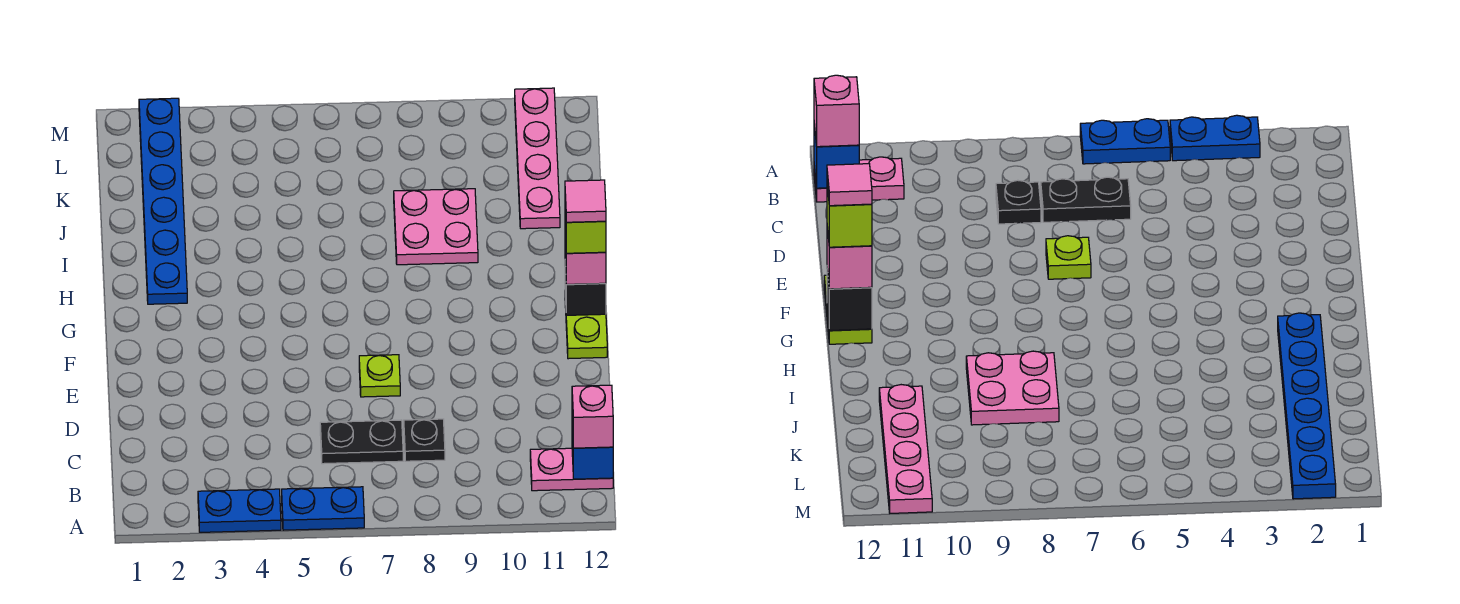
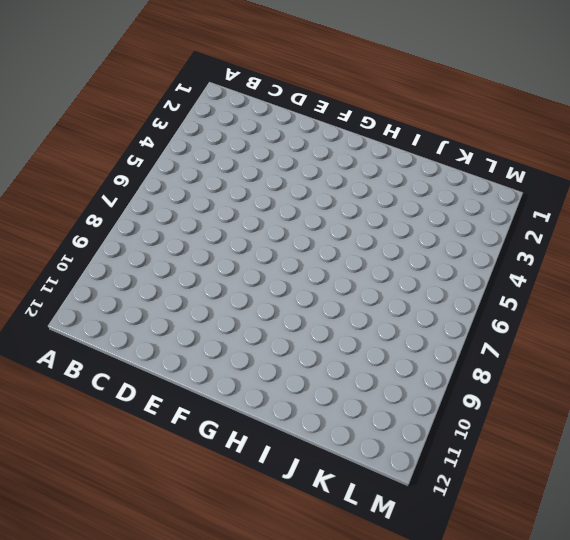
none -> blue plate A3:A4 level 1
none -> blue plate A5:A6 level 1
none -> pink plate B11:B12 level 1

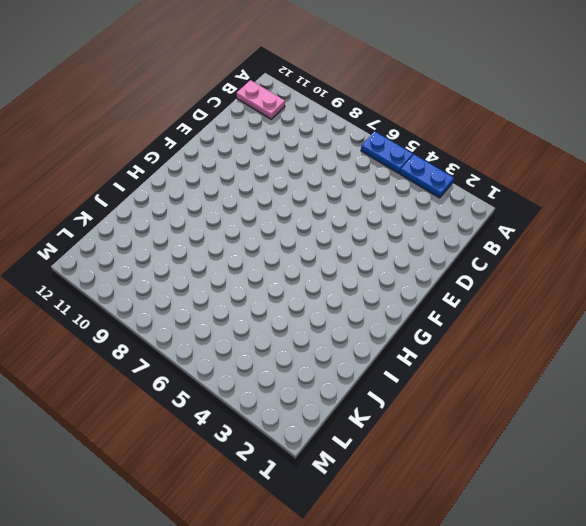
none -> black plate C6:C7 level 1
none -> black plate C8 level 1
none -> lime plate E7 level 1

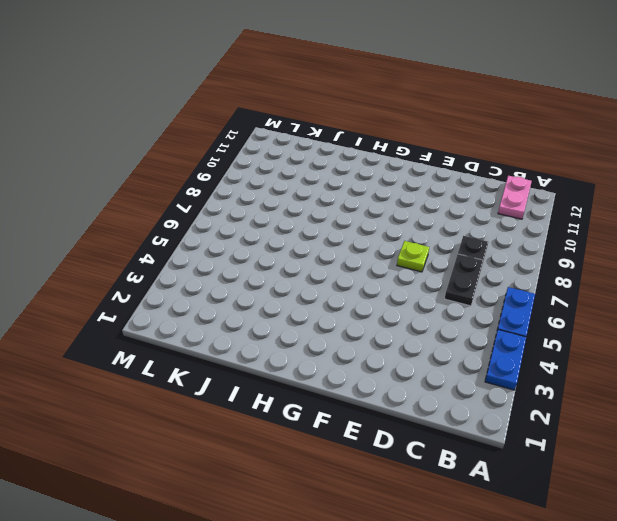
none -> lime plate F12:G12 level 1
none -> blue plate H2:M2 level 1
none -> pink plate I8:J9 level 1

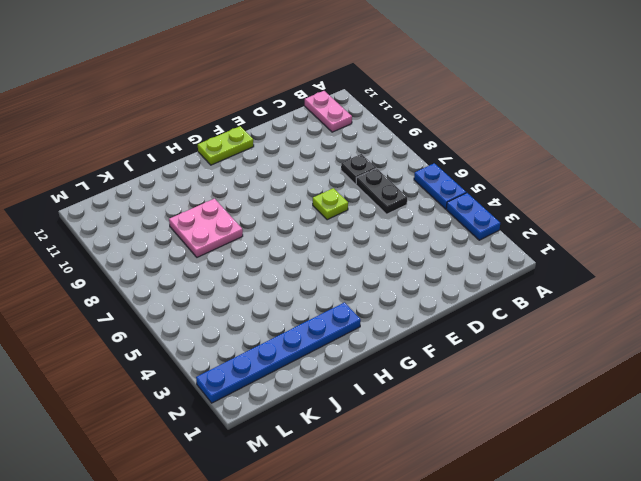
none -> pink plate J11:M11 level 1
none -> blue brick B12 level 2
none -> black brick G12 level 2

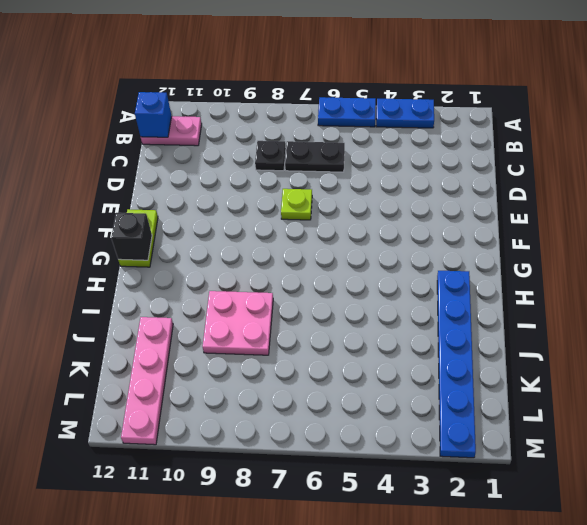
none -> pink brick B12 level 3
none -> pink brick G12 level 3
none -> lime brick G12 level 4

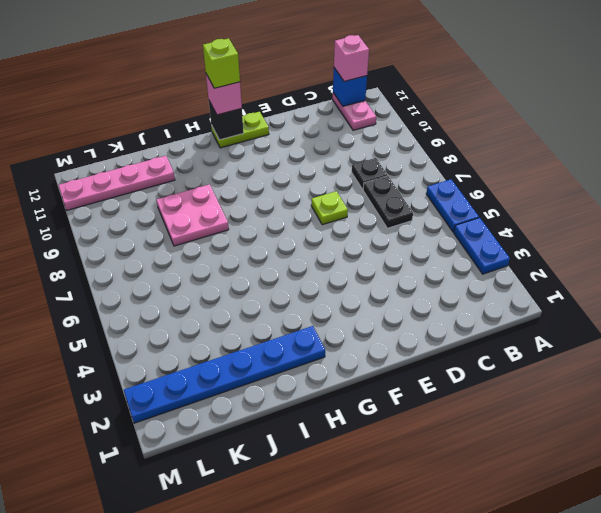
none -> pink tile G12 level 5

